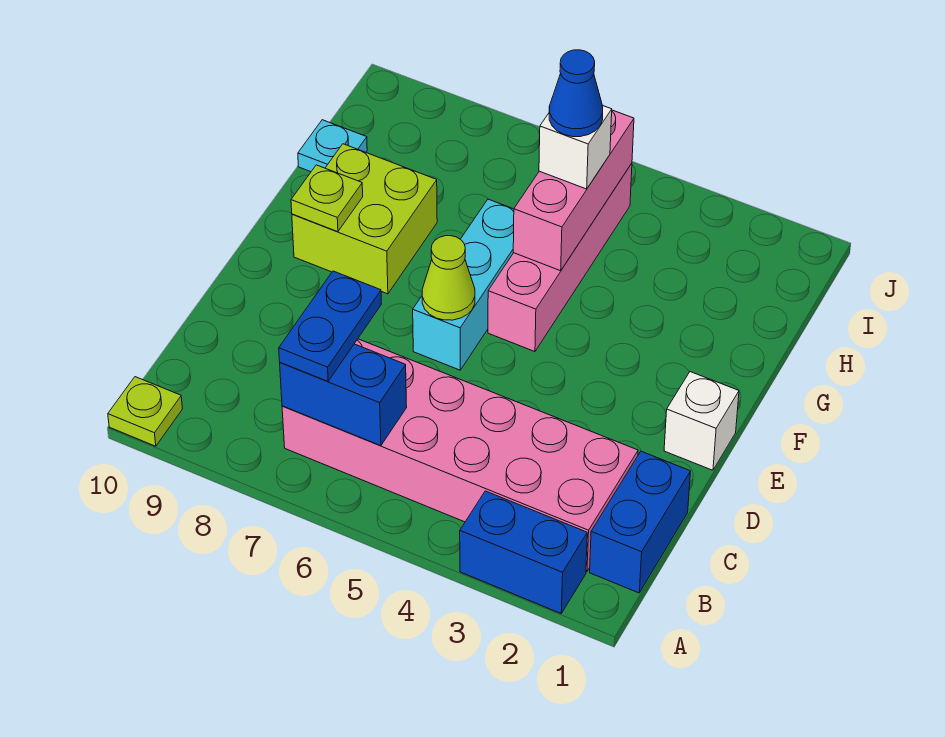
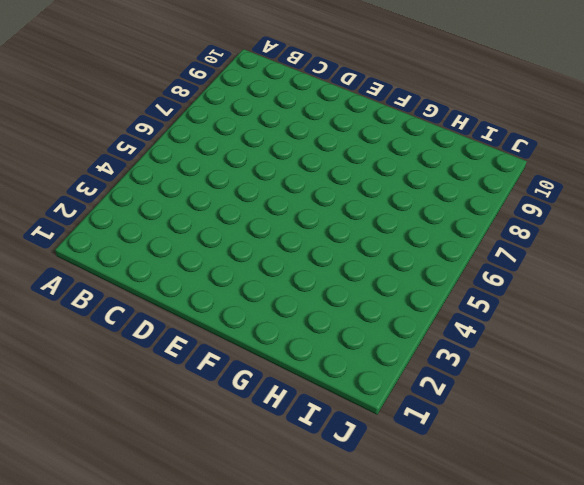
none -> blue brick A2:A3 level 1
none -> lime plate A10 level 1
none -> blue brick B1:C1 level 1

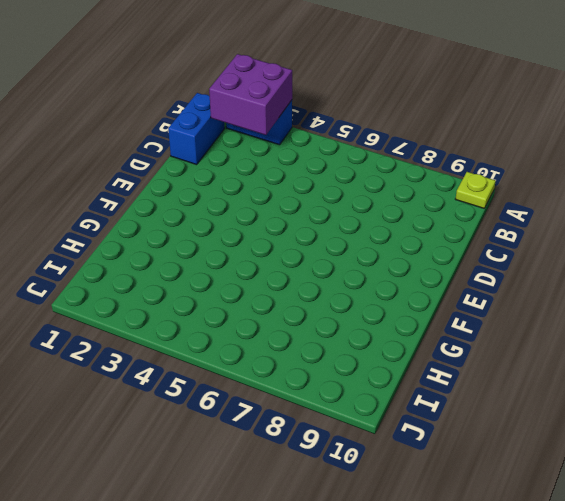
purple brick A2:B3 level 2 -> none
none -> pink brick B2:C7 level 1
none -> white brick E1 level 1
none -> cyan brick E6:G6 level 1

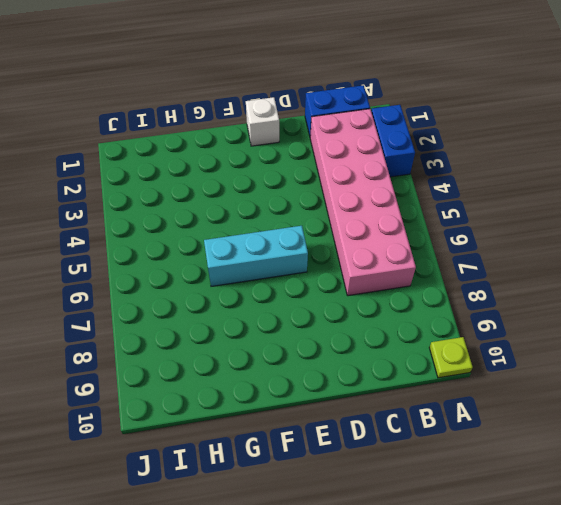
none -> pink brick F5:I5 level 1
none -> lime brick F8:G9 level 1
none -> cyan plate H10 level 1

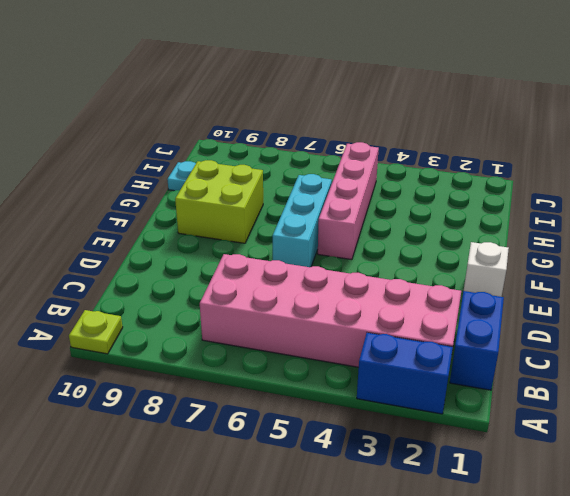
none -> blue brick B6:B7 level 2
none -> lime cone E6 level 2
none -> lime plate F9 level 2

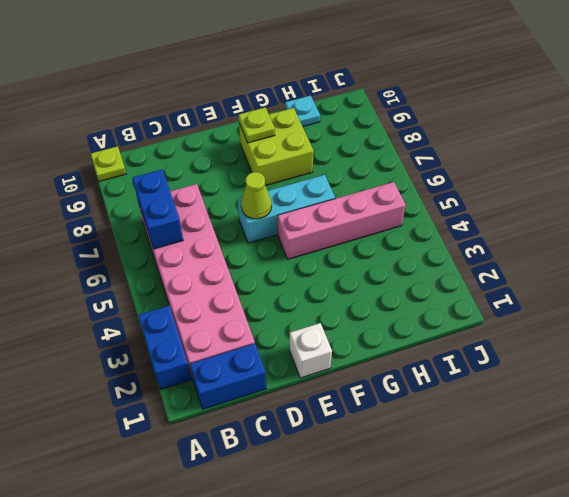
none -> pink brick G5:I5 level 2
none -> blue plate B7:C7 level 3
none -> white brick H5 level 3

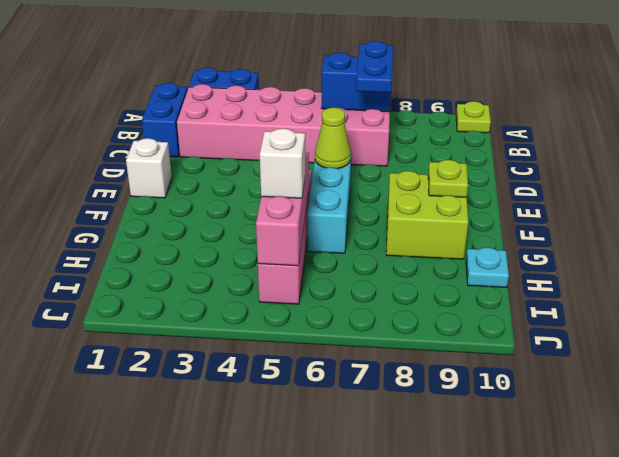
none -> blue cone H5 level 4

